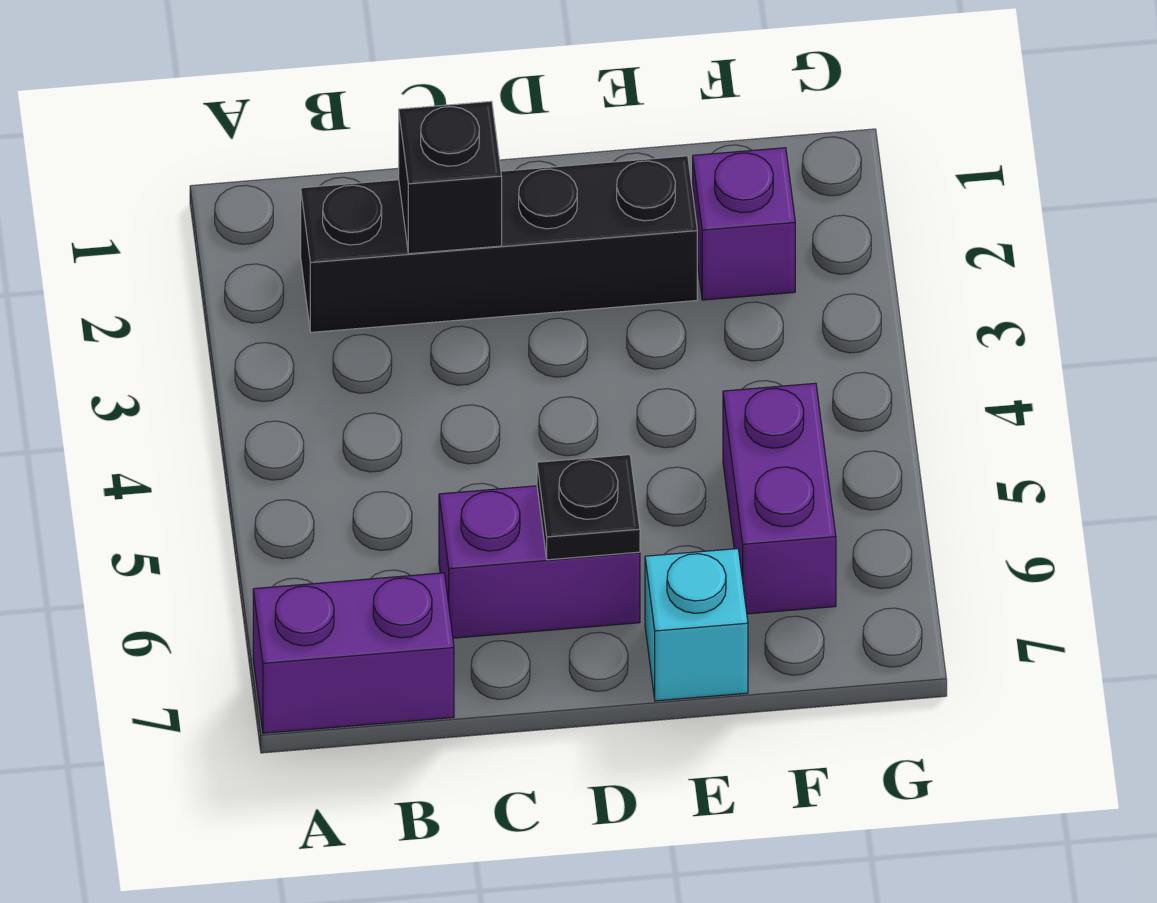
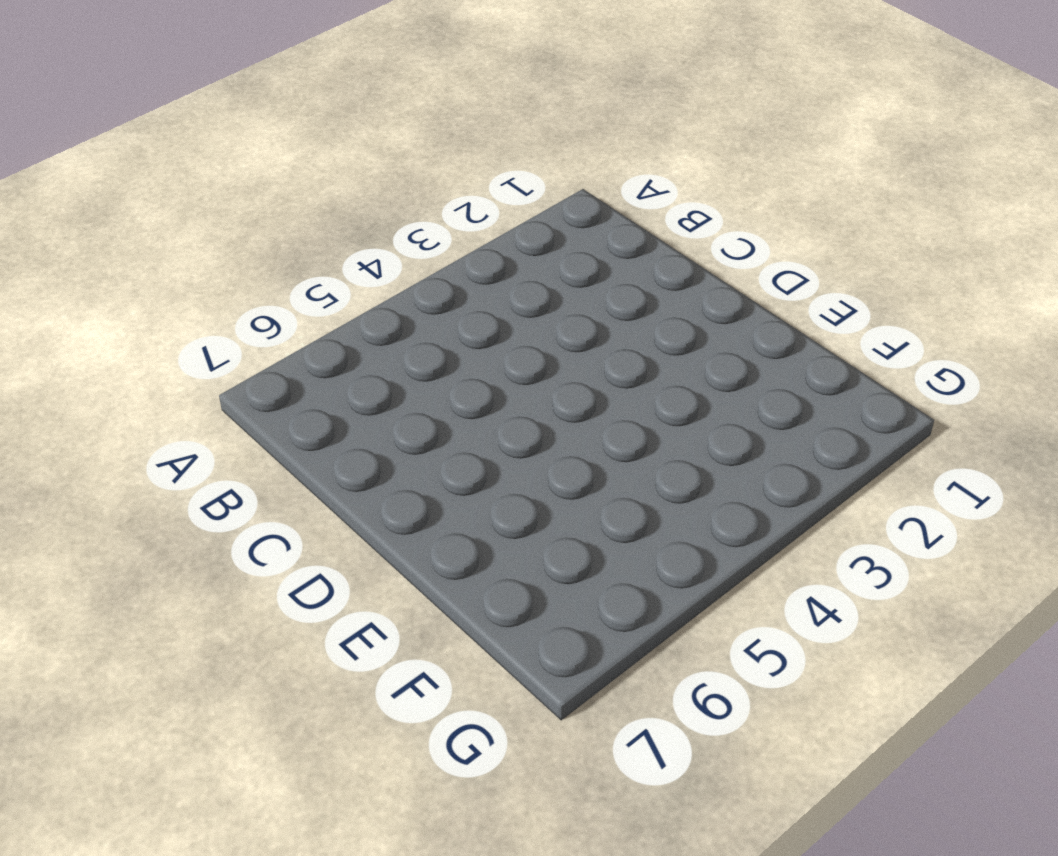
none -> purple brick A7:B7 level 1
none -> black brick B2:E2 level 1

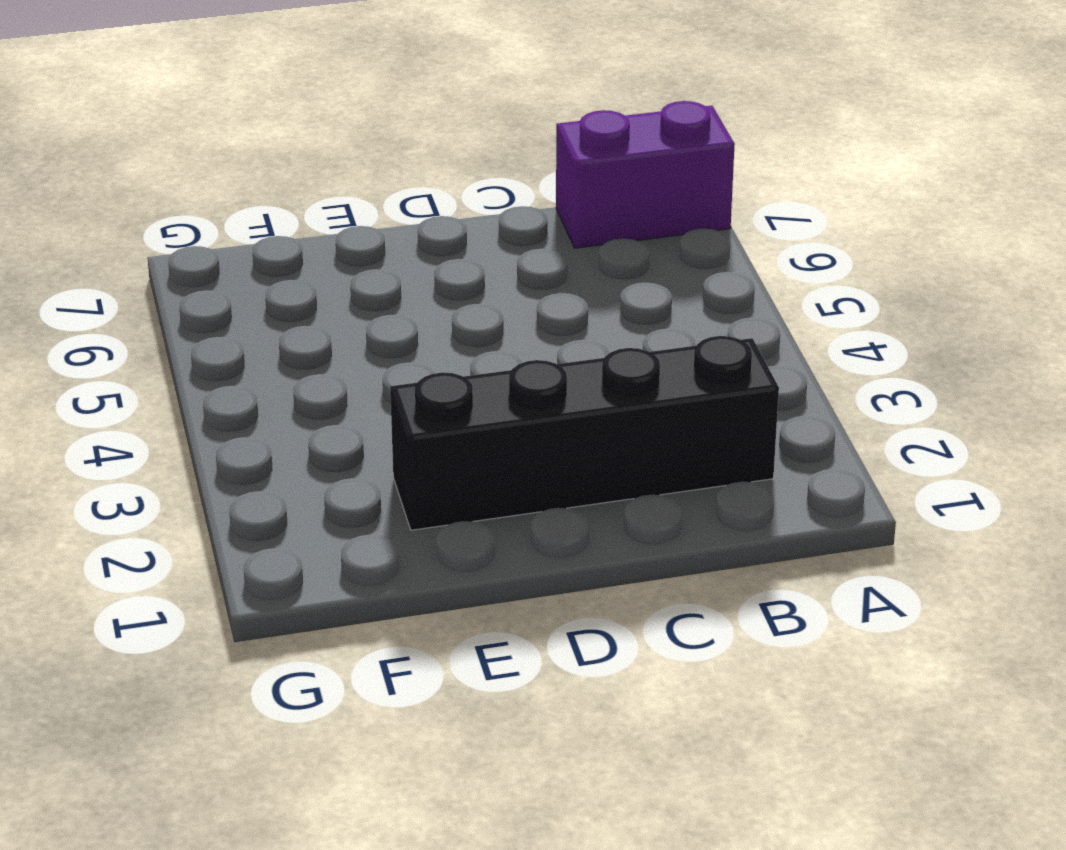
none -> purple brick C6:D6 level 1
none -> cyan brick E7 level 1

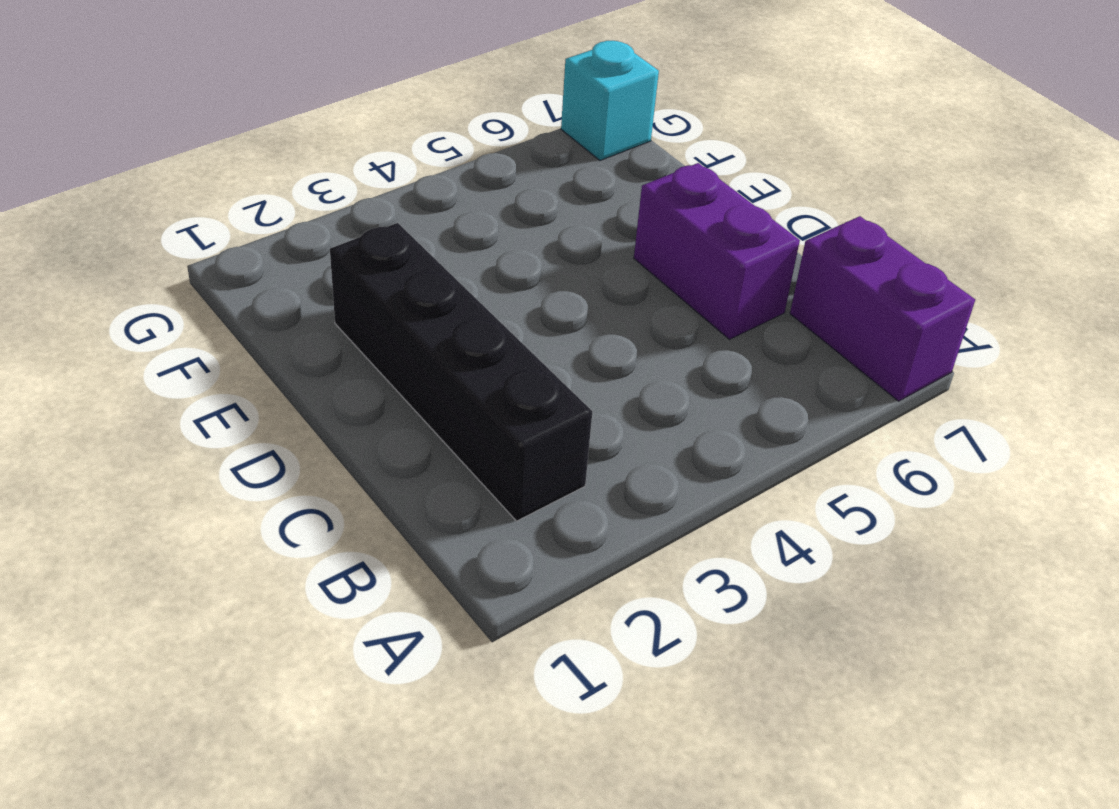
cyan brick G7 level 1 -> cyan brick E7 level 1
none -> purple brick F2 level 1
none -> purple brick F5:F6 level 1

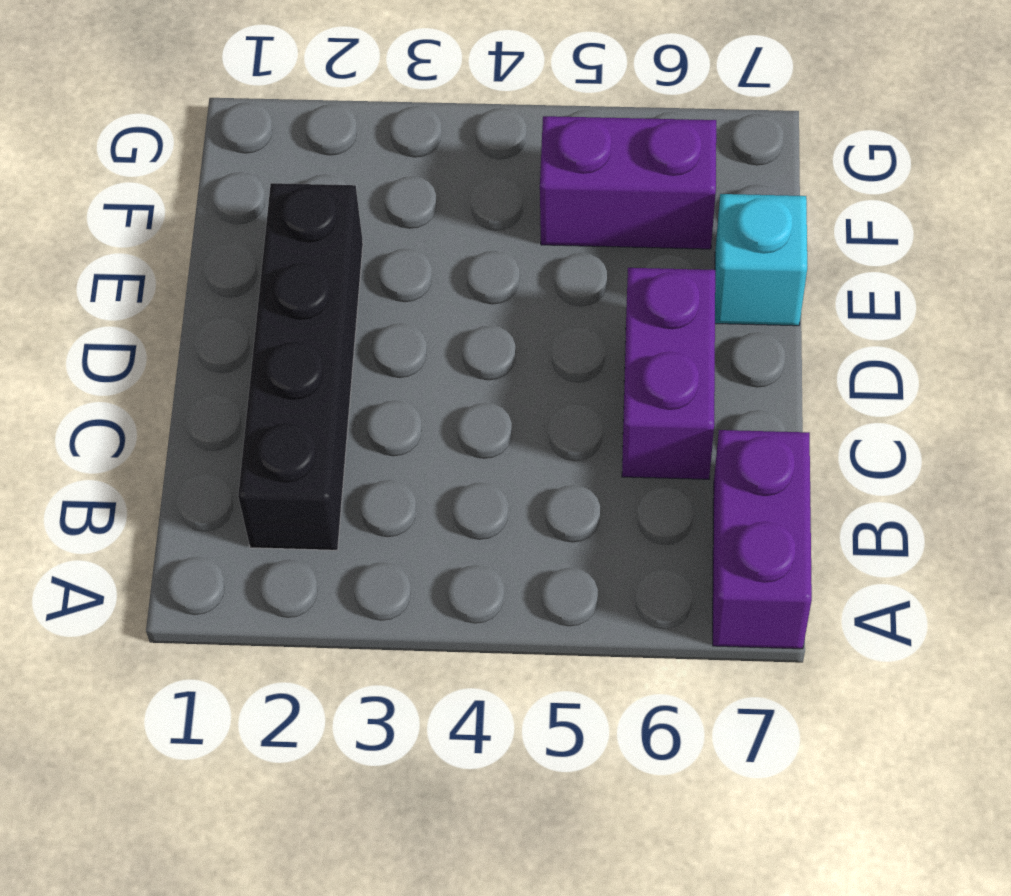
none -> purple brick F2 level 1
none -> black brick C2 level 2

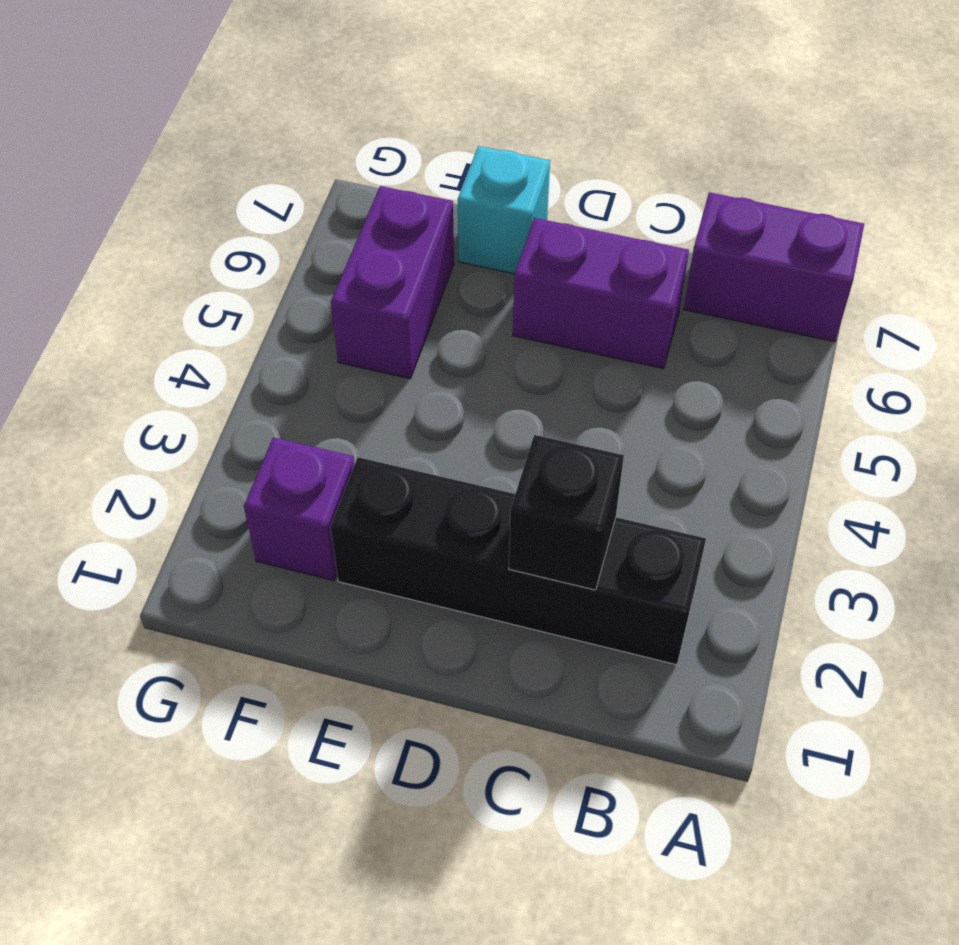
none -> black plate D6 level 2

